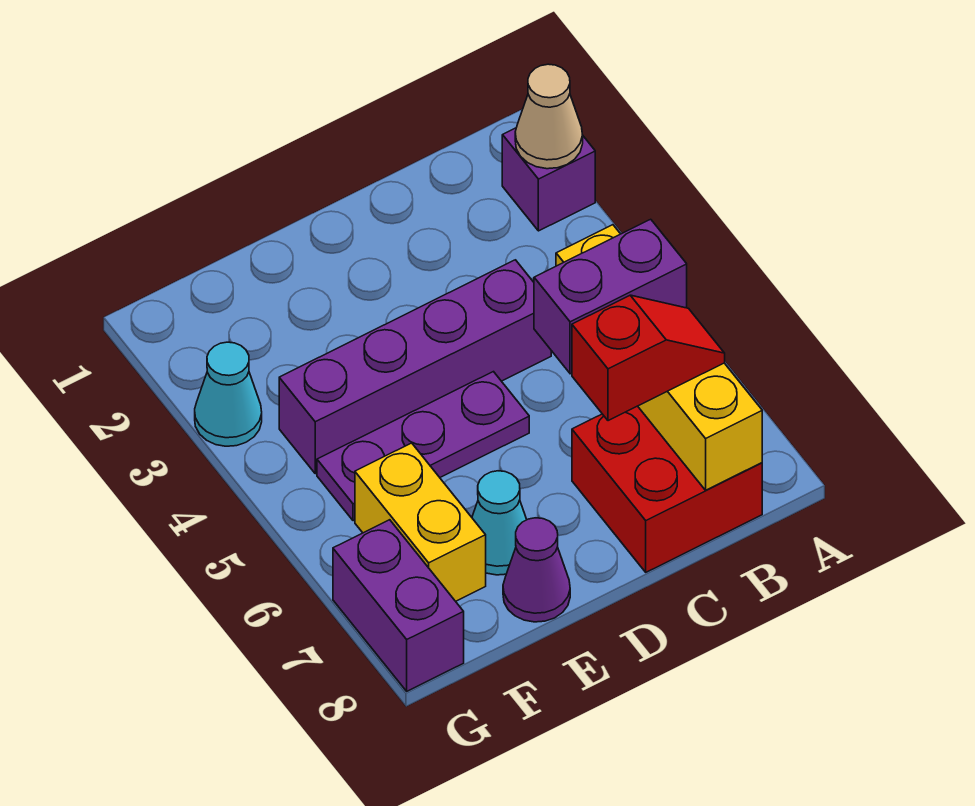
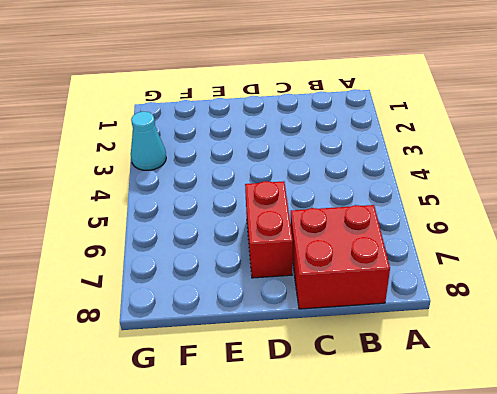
red brick D6:D7 level 1 -> none
none -> purple brick A2 level 1
none -> purple brick C4:F4 level 1
none -> purple plate D5:F5 level 1

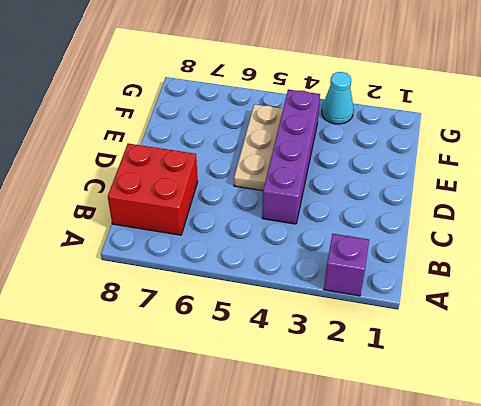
tan plate D5:F5 level 1 -> purple plate D5:F5 level 1
none -> cyan cone E7 level 1
none -> purple cone E8 level 1
none -> yellow brick F6:F7 level 1

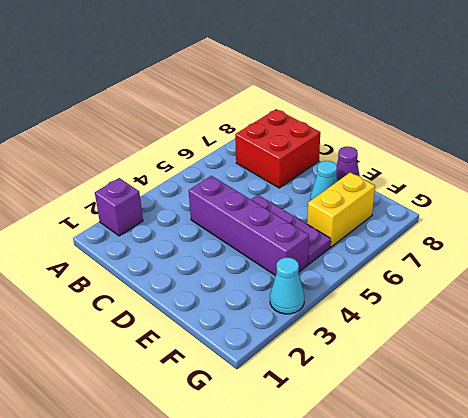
none -> purple brick G7:G8 level 1
none -> tan cone A2 level 2
none -> yellow brick B5:B8 level 2

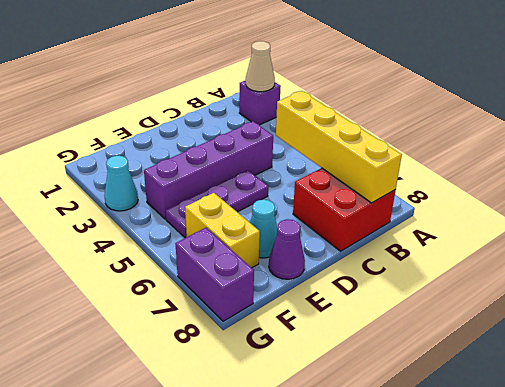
none -> purple brick B6:C6 level 3
none -> red slope B7:C7 level 3 top C

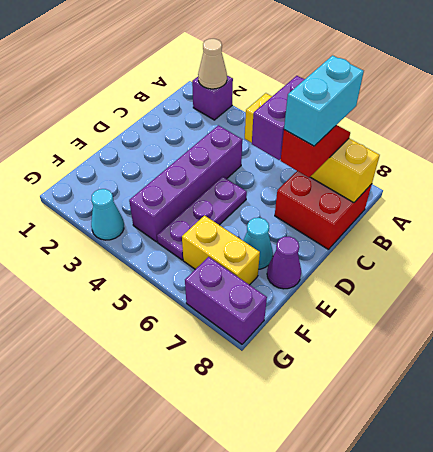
cyan brick B7:C7 level 4 -> none

